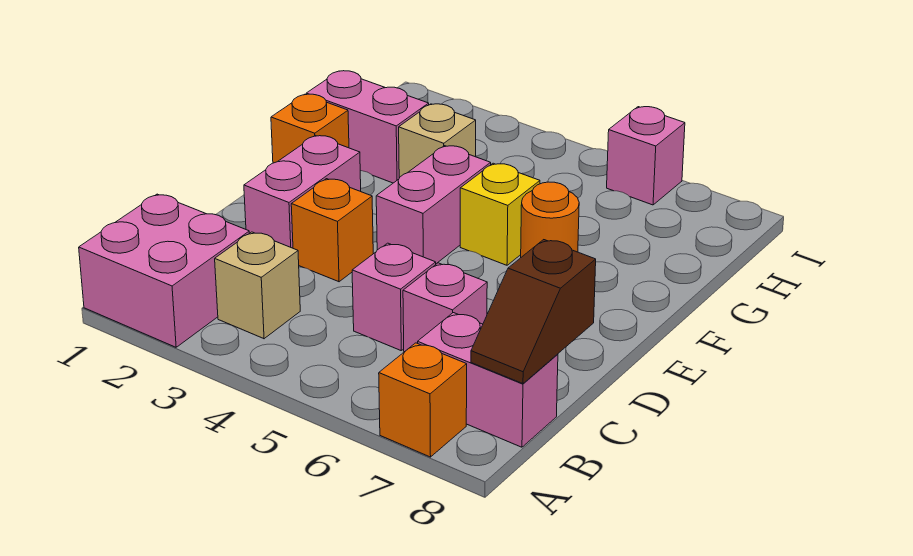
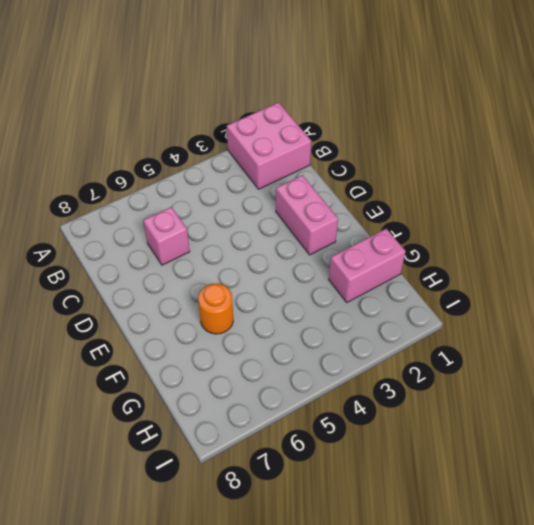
none -> orange brick A7 level 1
none -> tan brick B3 level 1
none -> pink brick B7:B8 level 1

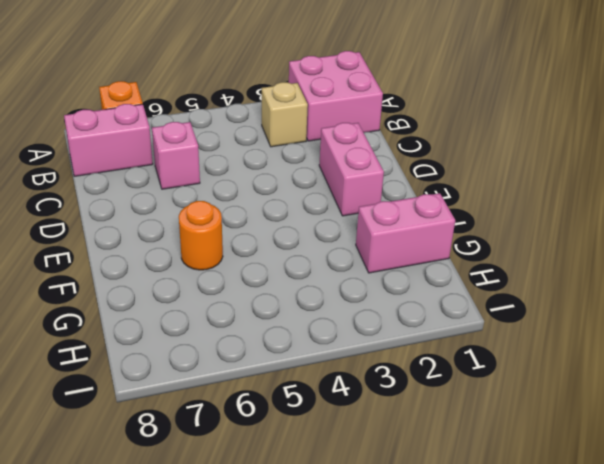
none -> pink brick C5 level 1
none -> orange brick D3 level 1
none -> pink brick E4:F4 level 1

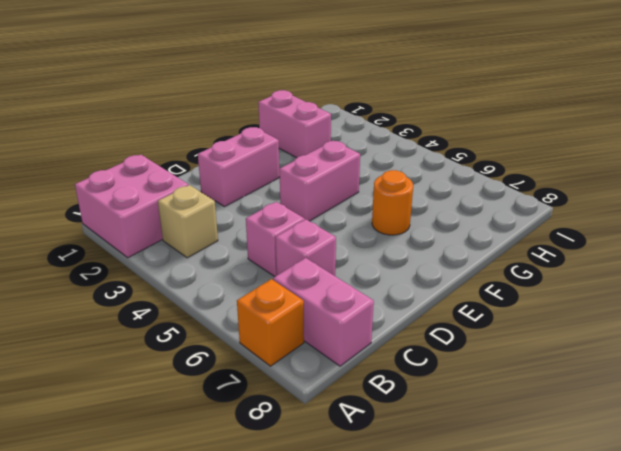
none -> orange brick D3 level 1
none -> orange brick F1 level 1
none -> yellow brick F5 level 1

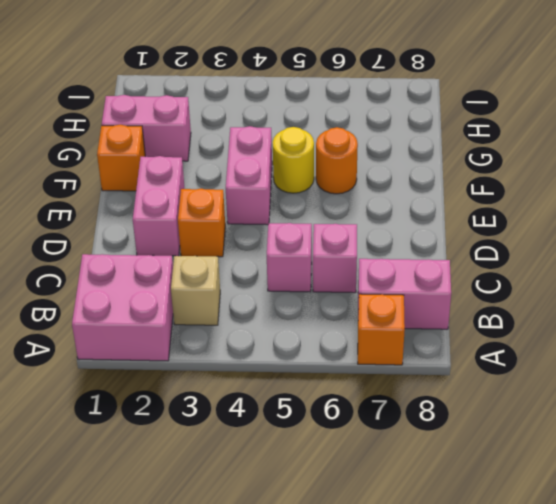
yellow round brick F5 level 1 -> yellow brick F5 level 1
none -> tan brick G3 level 1
none -> pink brick I6 level 1
none -> brown slope B8:C8 level 2 top C

